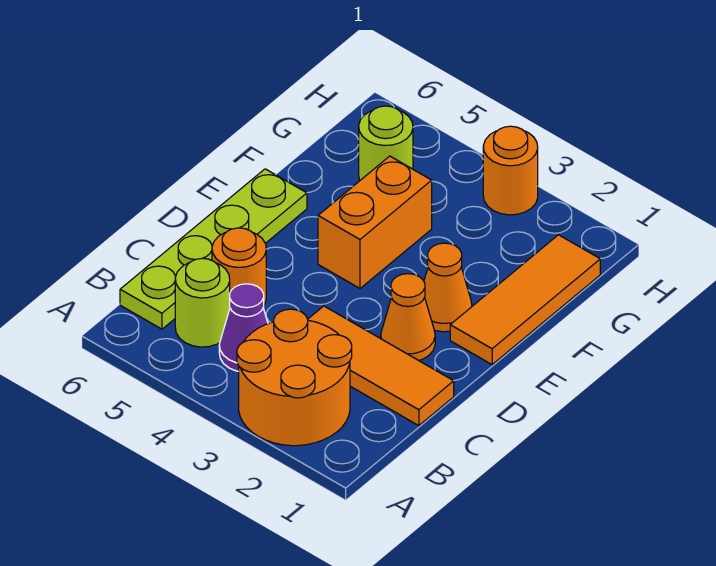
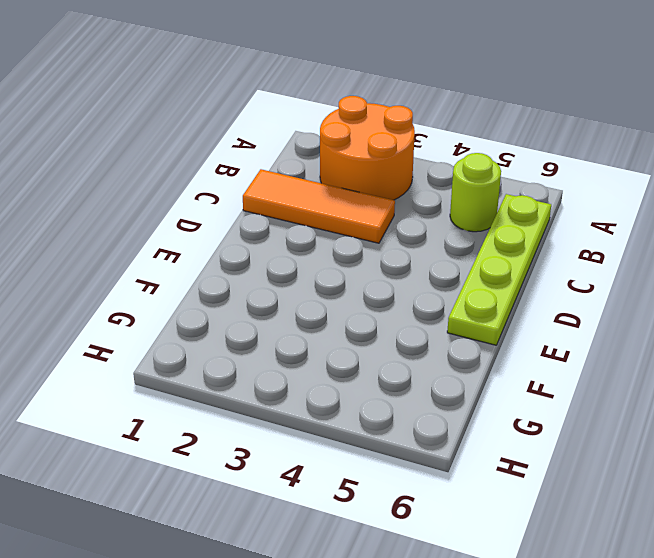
none -> purple cone B4 level 1
none -> orange round brick C5 level 1
none -> orange cone D2 level 1

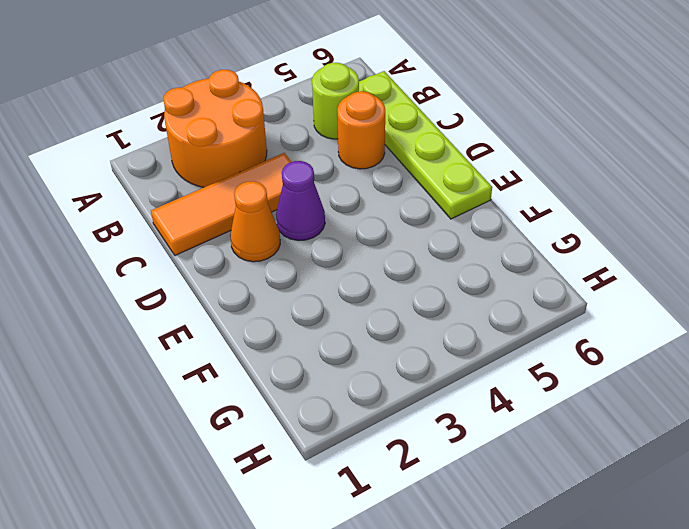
purple cone D3 level 1 -> purple cone B4 level 1
none -> orange tile E1:G1 level 1
none -> orange cone E2 level 1
none -> orange brick E4:F4 level 1

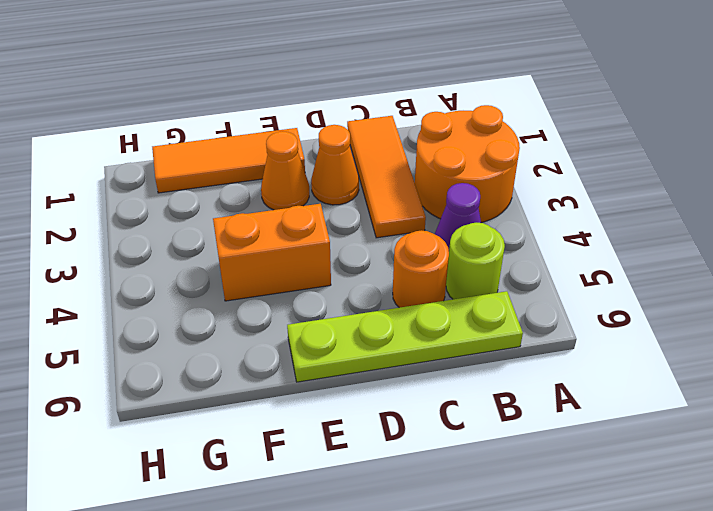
none -> lime round brick G5 level 1
none -> orange round brick H3 level 1

